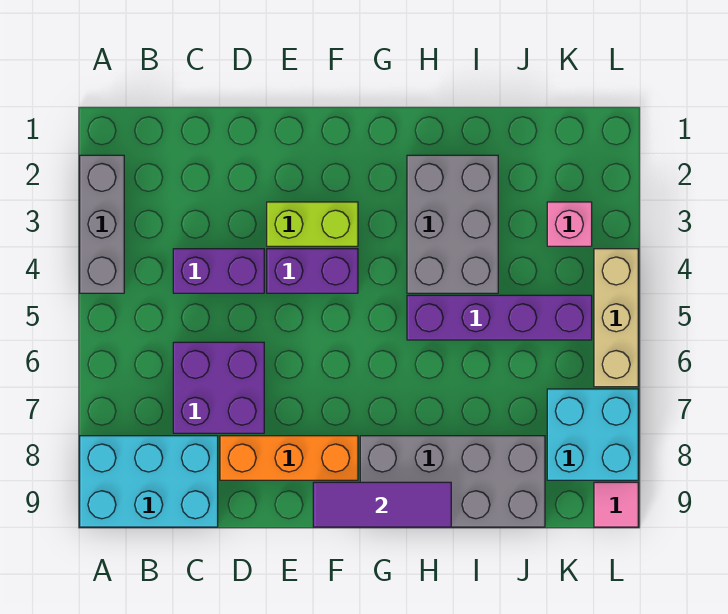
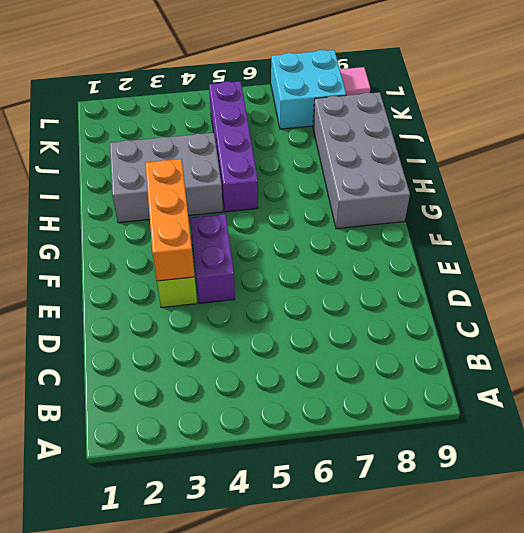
orange brick E3:G3 level 2 -> orange brick D8:F8 level 1
none -> grey brick A2:A4 level 1
none -> cyan brick A8:C9 level 1
none -> purple brick C4:D4 level 1

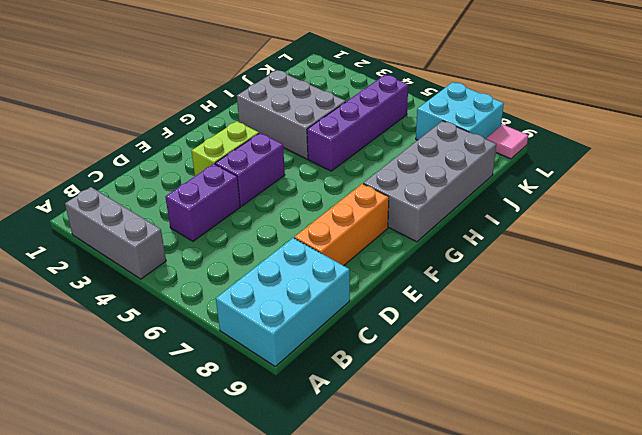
none -> purple brick C6:D7 level 1
none -> pink brick K3 level 1
none -> tan brick L4:L6 level 1

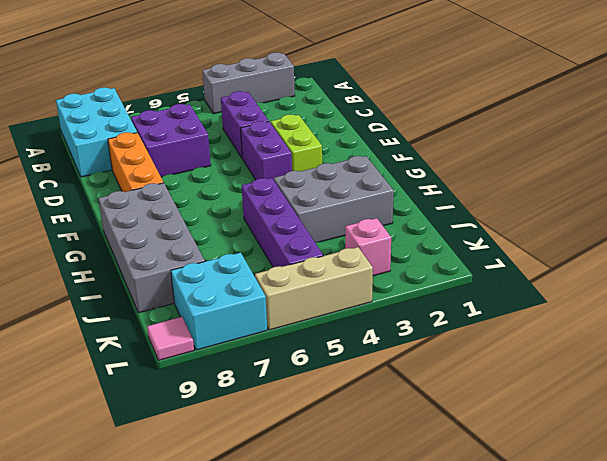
none -> purple tile F9:H9 level 2

